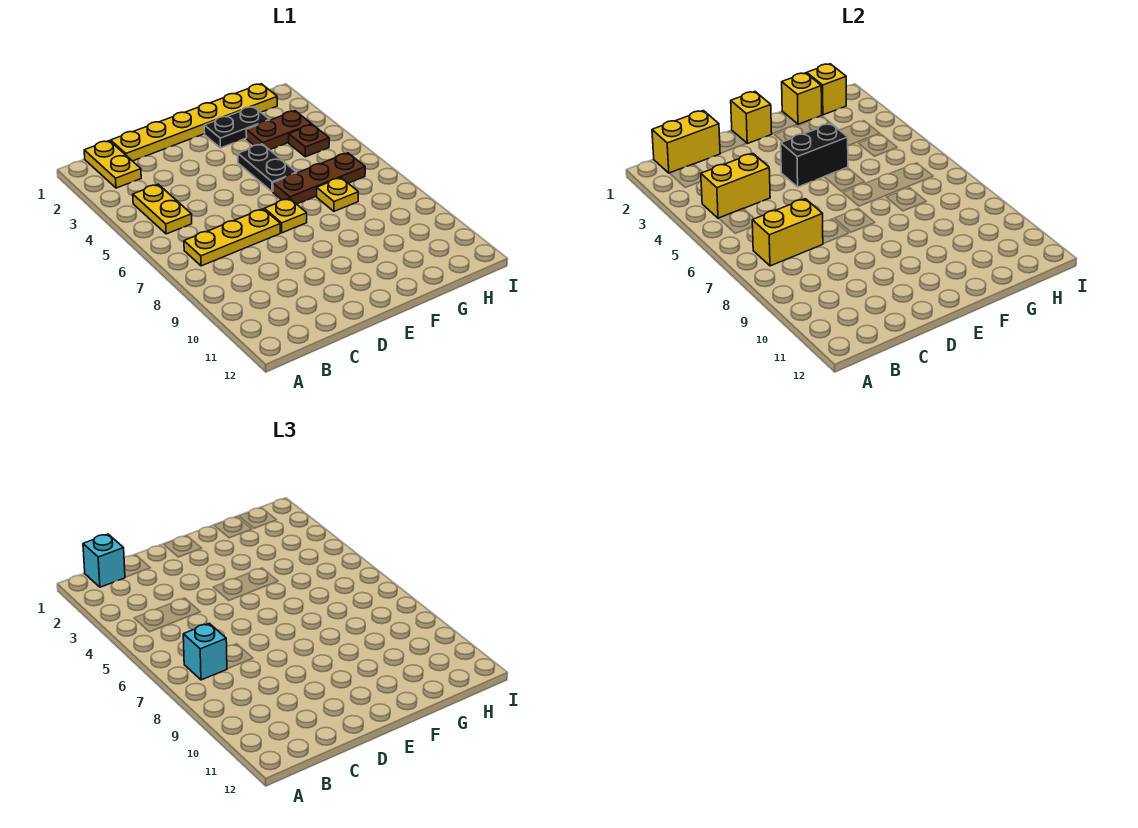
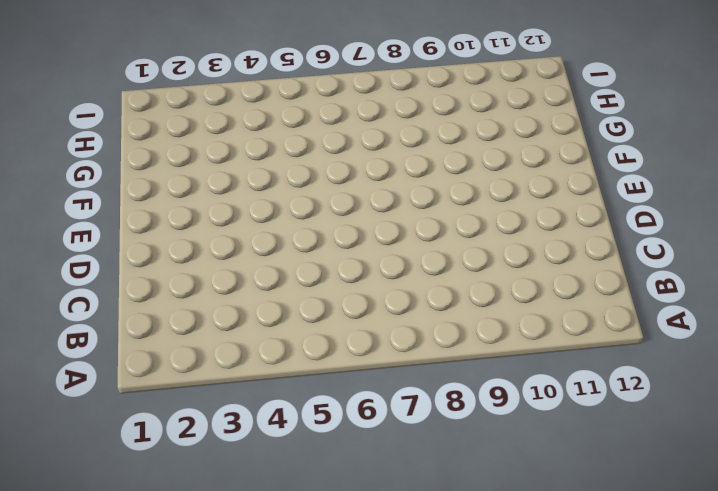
none -> yellow plate B1:B2 level 1
none -> yellow plate B4:B5 level 1
none -> yellow plate B7:D7 level 1

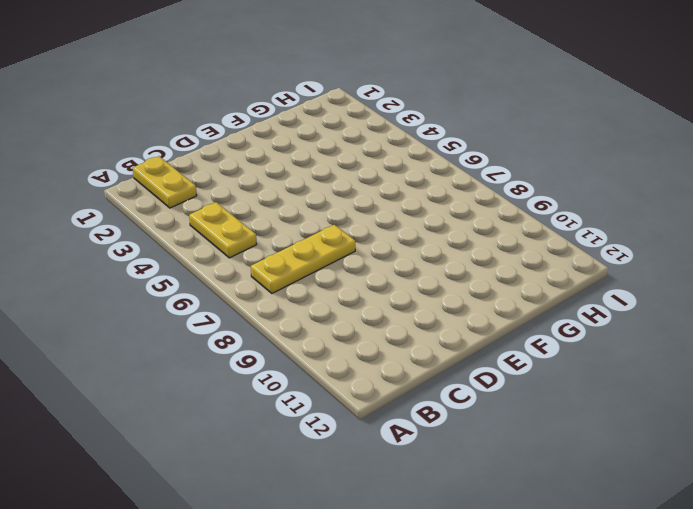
none -> yellow plate C1:H1 level 1
none -> yellow plate E7 level 1
none -> black plate F2:G2 level 1

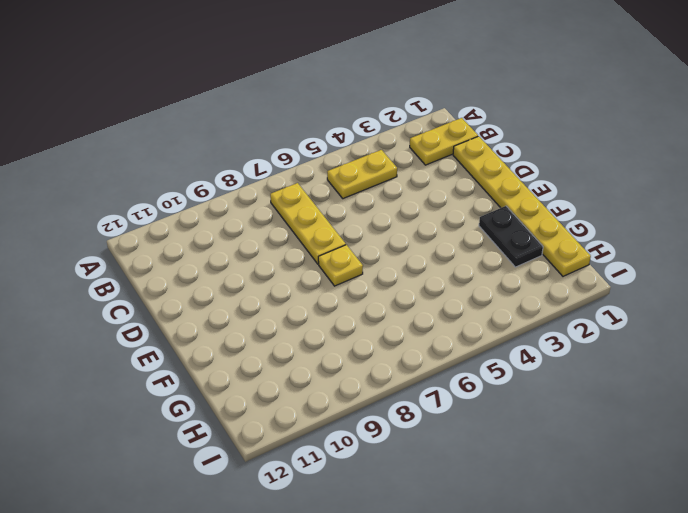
none -> black plate F4:F5 level 1
none -> brown plate F6:H6 level 1
none -> brown plate G3:H3 level 1

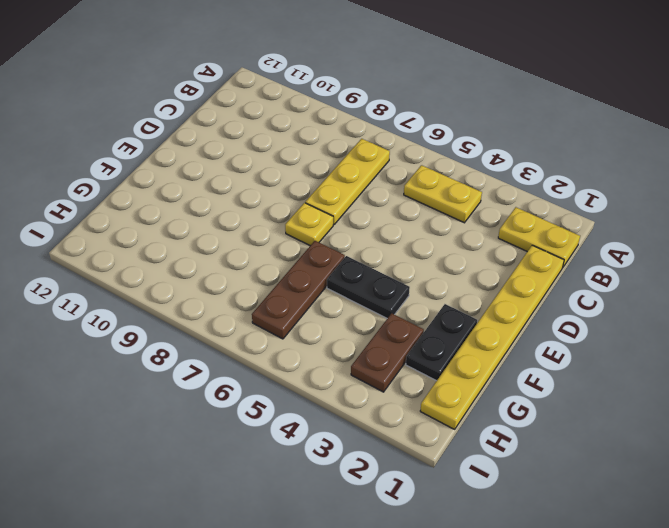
none -> yellow plate G7 level 1
none -> brown plate H4 level 1
none -> yellow brick B1:C1 level 2

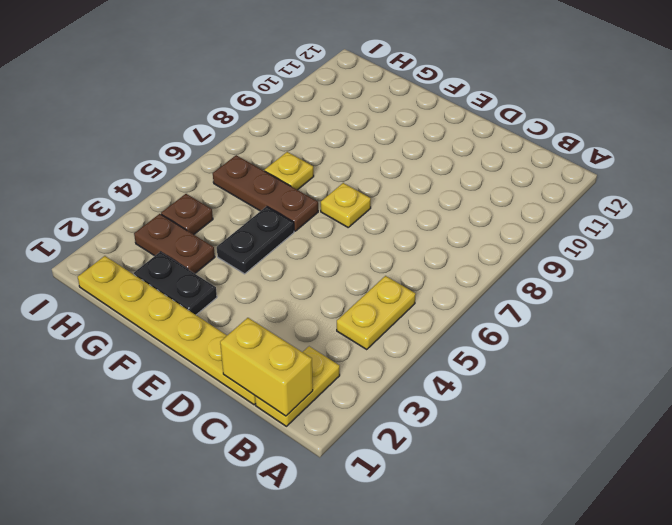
none -> yellow plate B7:D7 level 1
none -> yellow brick B4:C4 level 2
none -> yellow brick B7:C7 level 2

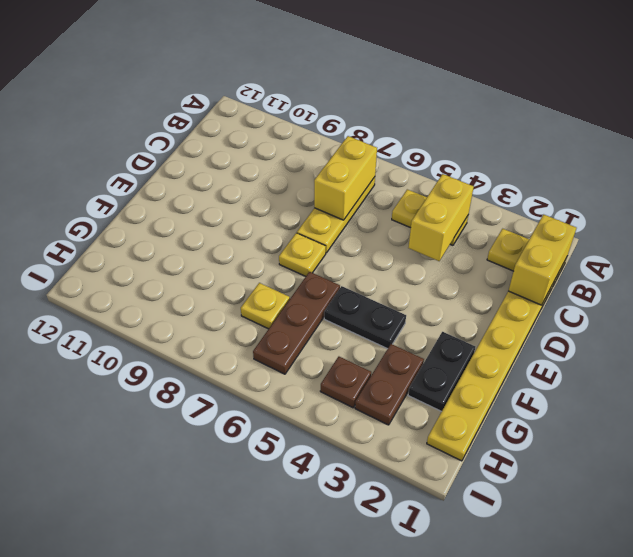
none -> yellow brick E1 level 2
none -> black brick E4:F4 level 2
none -> yellow brick G1 level 2

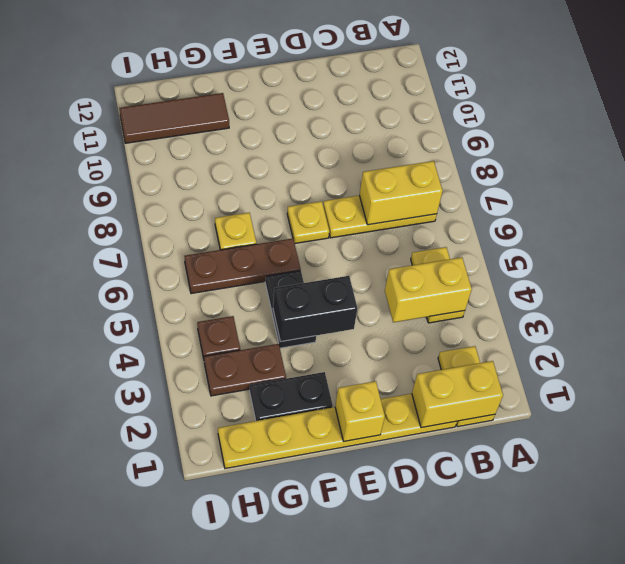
brown tile G11:I11 level 1 -> none
none -> yellow brick G1 level 2
none -> yellow brick H1 level 2
none -> cyan brick B1 level 3

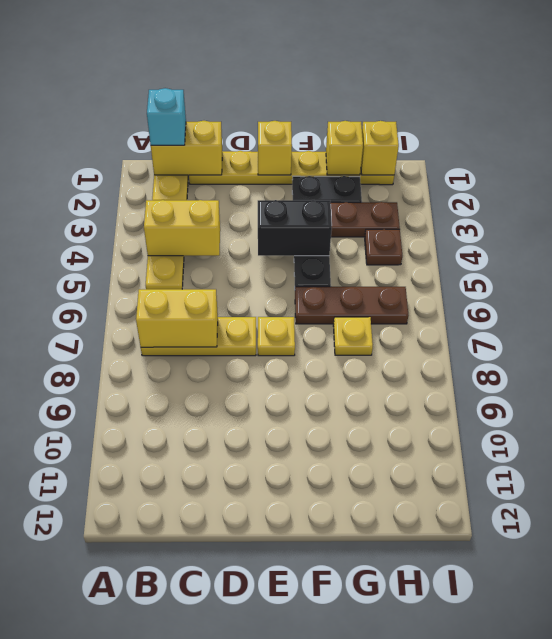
none -> cyan brick B7 level 3

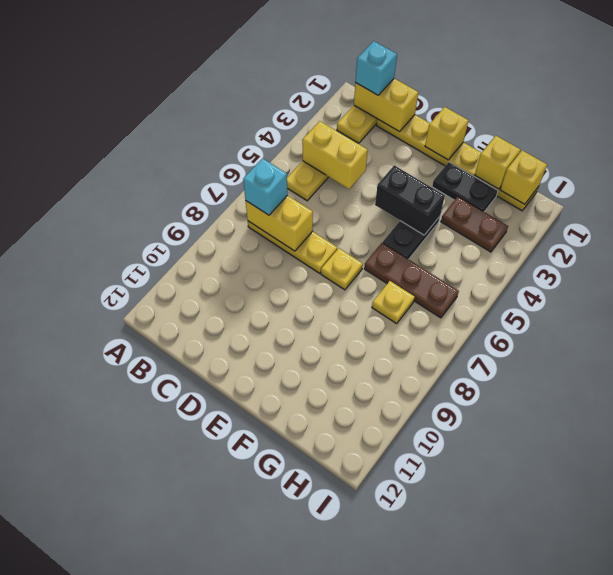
none -> brown plate H4 level 1

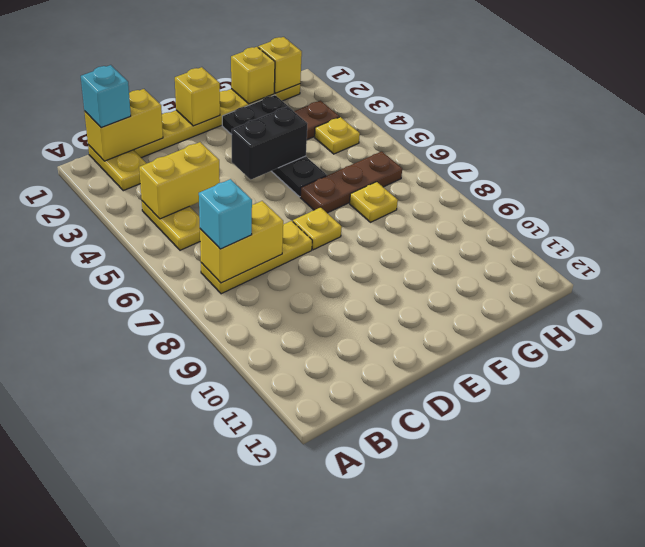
yellow plate H4 level 1 -> brown plate H4 level 1

